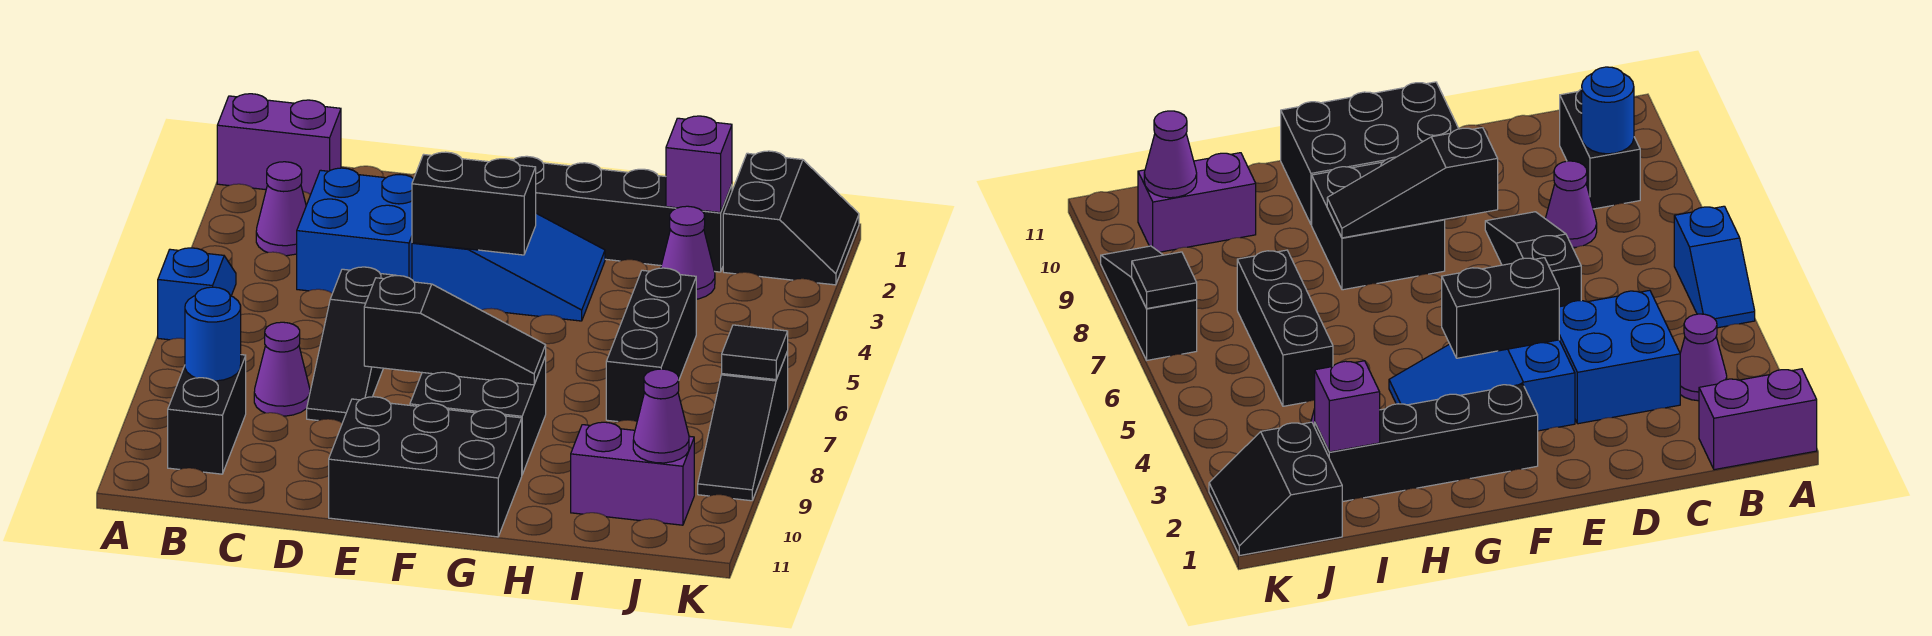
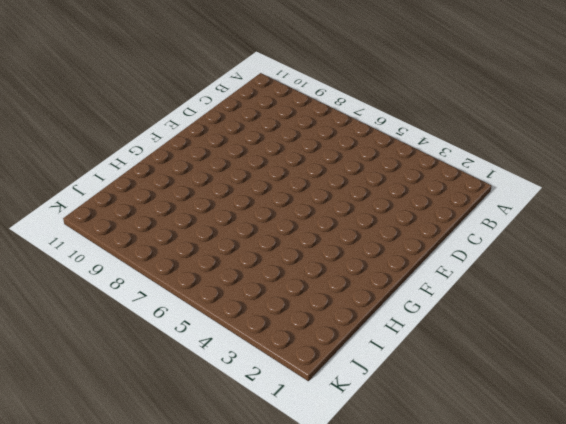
none -> purple brick A1:B1 level 1
none -> blue slope A5:A6 level 1 top 6
none -> purple cone B3 level 1

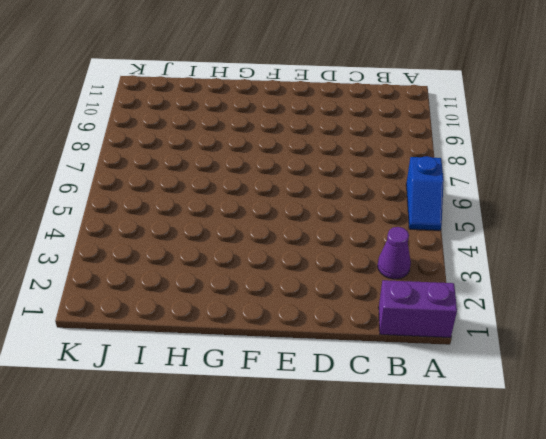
none -> black brick B9:B10 level 1
none -> blue brick C3:D4 level 1
none -> purple cone C8 level 1

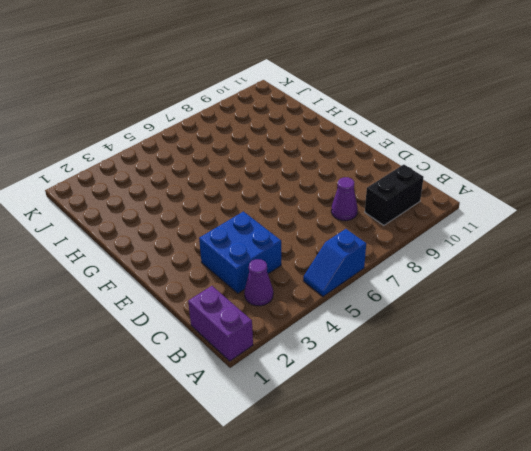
none -> black slope D6:D8 level 1 top 6
none -> blue slope E3:G4 level 1 top E
none -> black brick E10:G11 level 1

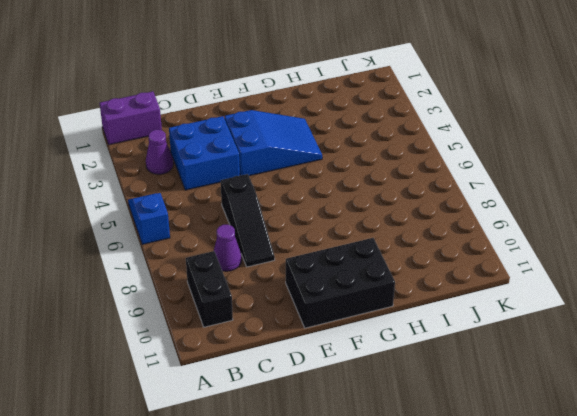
none -> black brick F2:I2 level 1
none -> black brick F8:G9 level 1
none -> purple cone I3 level 1

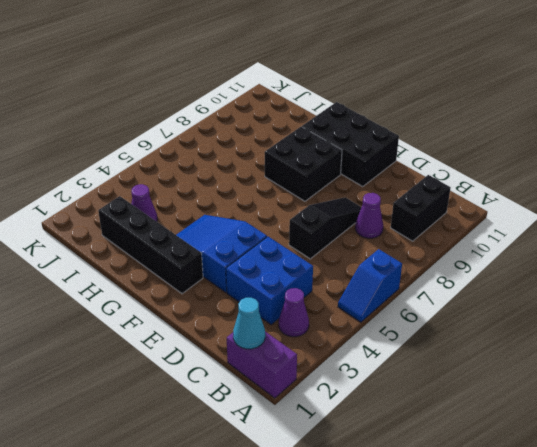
cyan cone B1 level 2 -> none
none -> black brick I5:I7 level 1
none -> purple brick I10:J10 level 1
none -> black slope J1:K2 level 1 top J

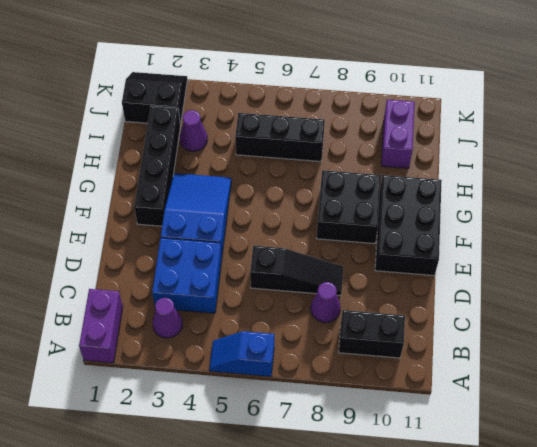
none -> black slope K7:K9 level 1 top 7
none -> blue round brick B9 level 2
none -> black brick E4:F4 level 2

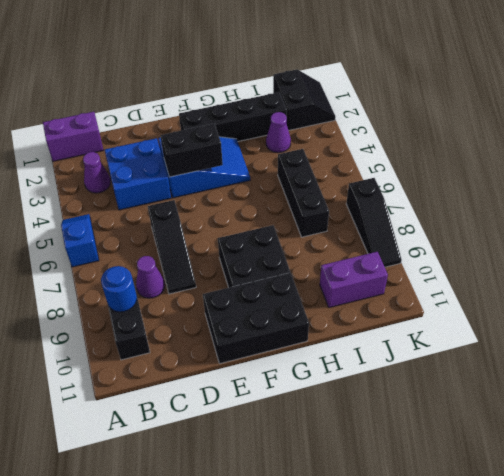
none -> black slope E8:G8 level 2 top E
none -> purple brick I2 level 2
none -> purple cone J10 level 2

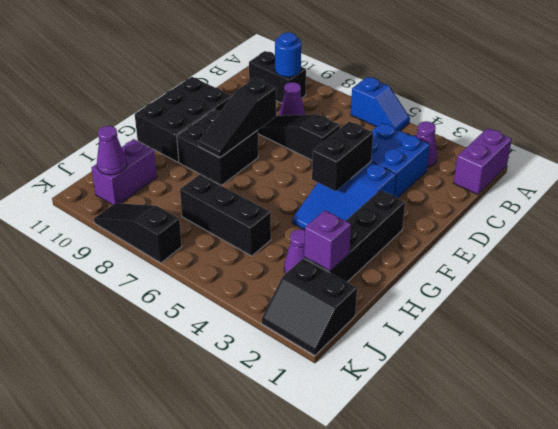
none -> black tile K7 level 2

